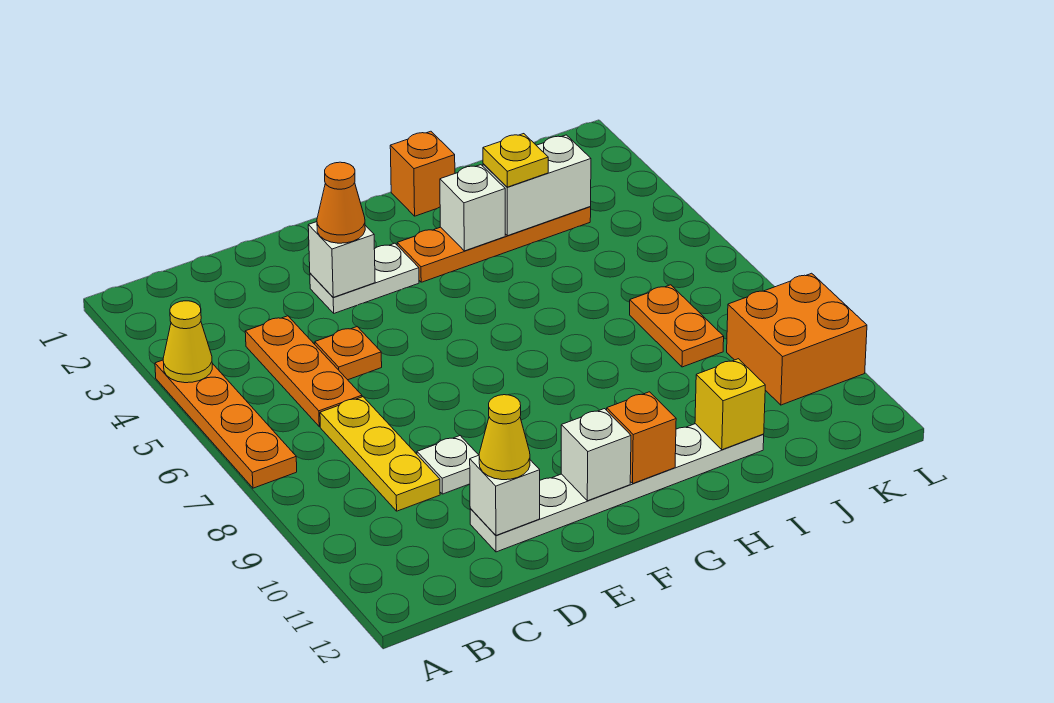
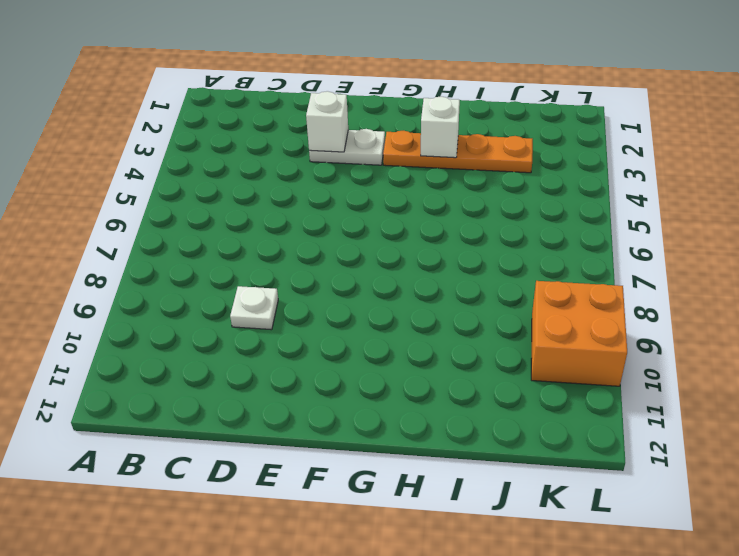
none -> orange plate A4:A7 level 1
none -> orange plate C4:C6 level 1
none -> yellow plate C7:C9 level 1

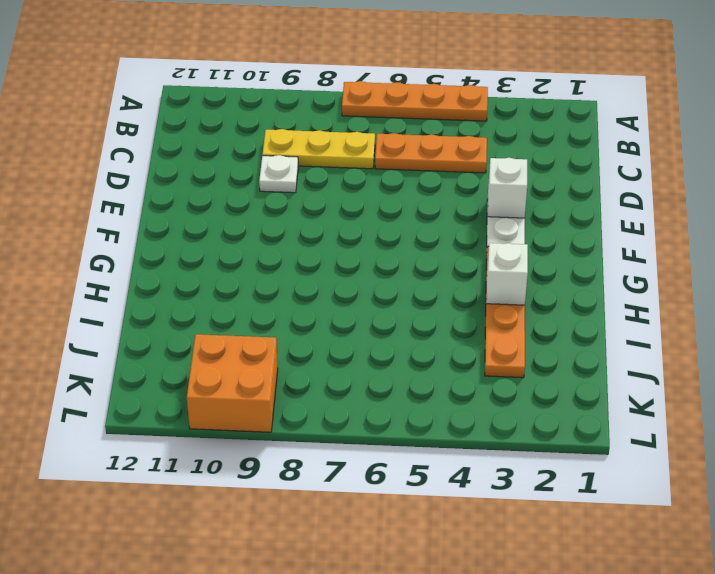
none -> orange plate D5 level 1
none -> white plate D11:I11 level 1
none -> orange brick H1 level 1

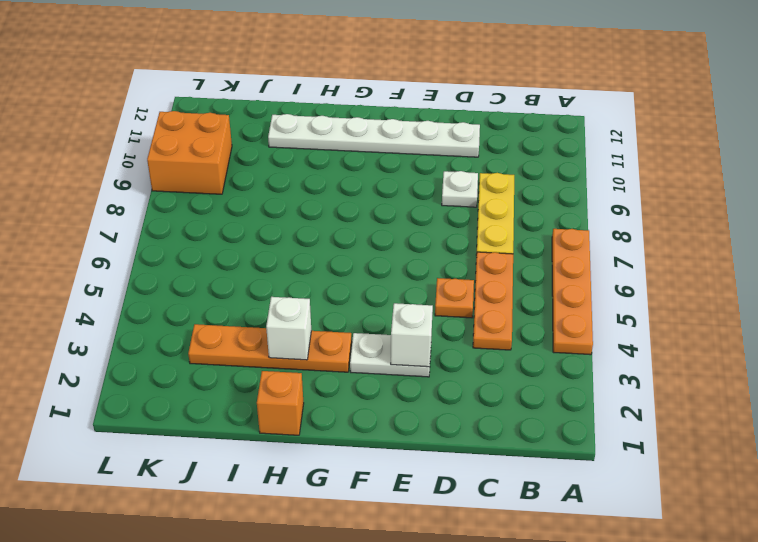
none -> orange plate J7:J8 level 1
none -> yellow cone A4 level 2
none -> white brick D11 level 2

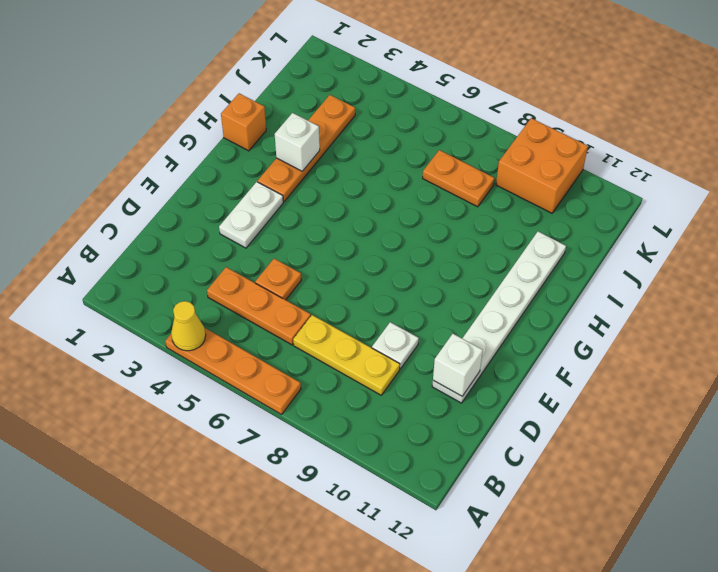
none -> white brick E3 level 2
none -> white brick F11 level 2
none -> orange brick G11 level 2

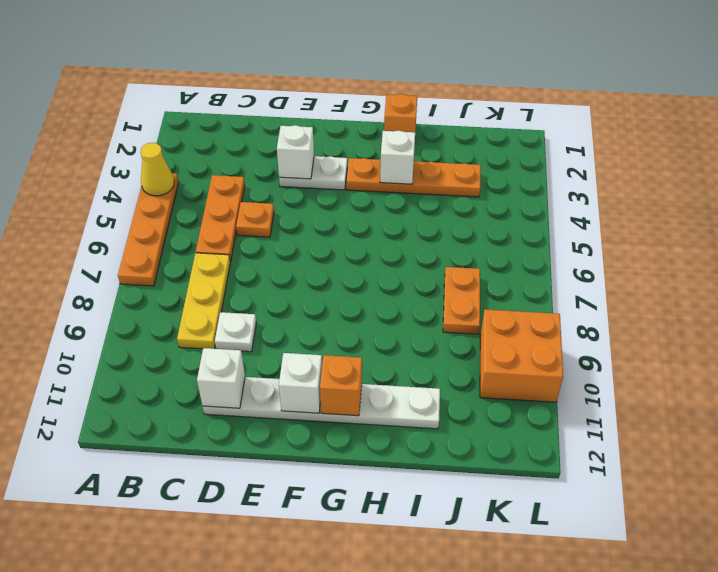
none -> white brick I3:J3 level 2
none -> yellow brick I11 level 2
none -> yellow cone D11 level 3

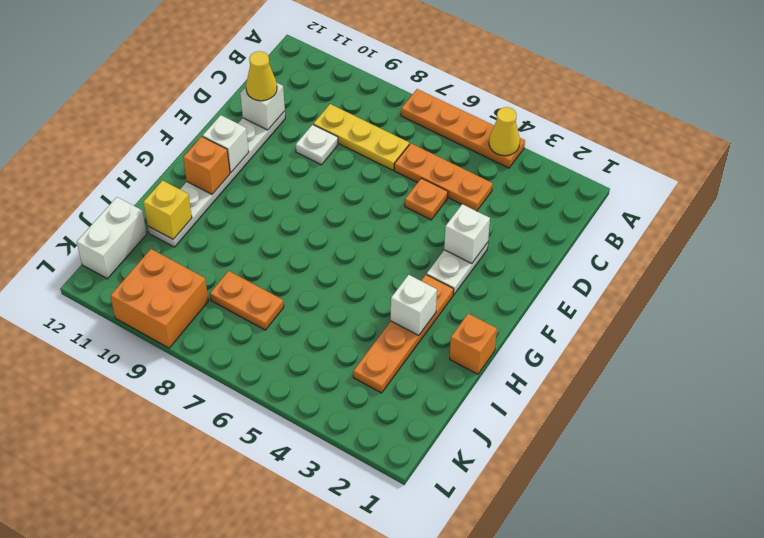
white brick J12:K12 level 1 -> white brick I3:J3 level 2
none -> orange cone E3 level 3
none -> yellow plate I3 level 3

